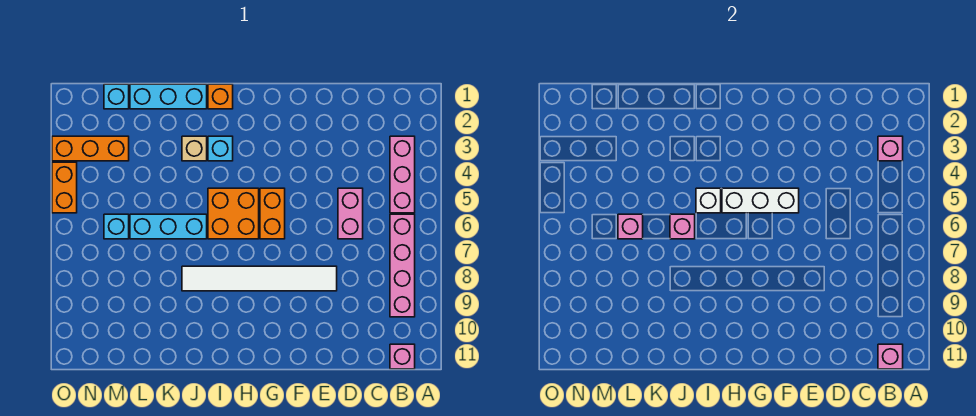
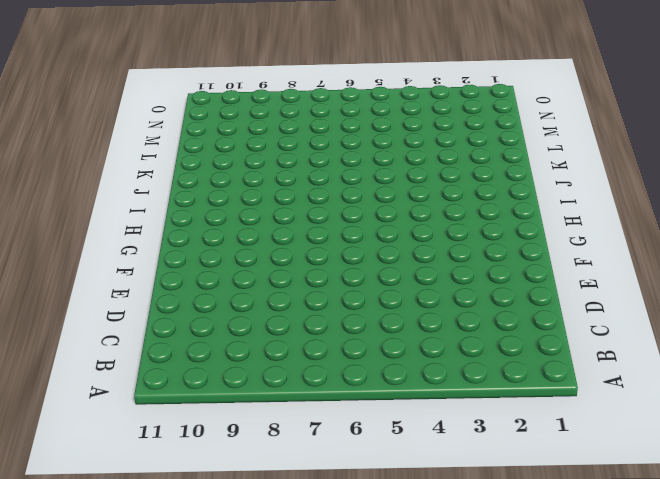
none -> pink brick B3:B5 level 1
none -> pink brick B6:B9 level 1
none -> pink brick B11 level 1

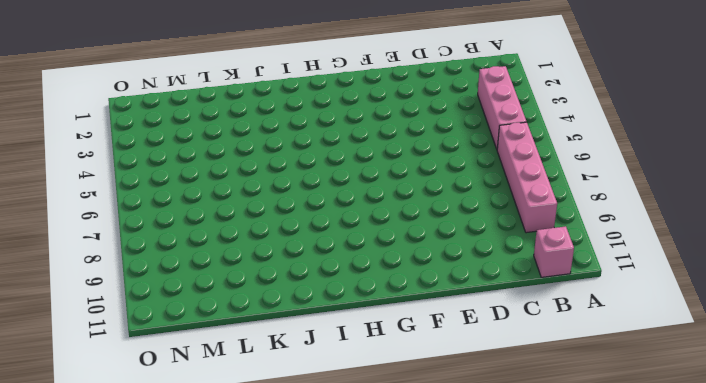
none -> pink brick D5:D6 level 1
none -> white tile E8:J8 level 1
none -> orange brick G5:G6 level 1

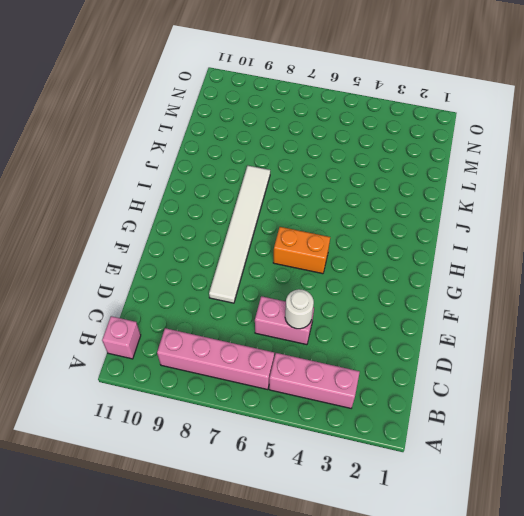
white round brick D5 level 2 -> none
none -> orange brick H5:I6 level 1
none -> orange brick I1 level 1
none -> cyan brick I3 level 1

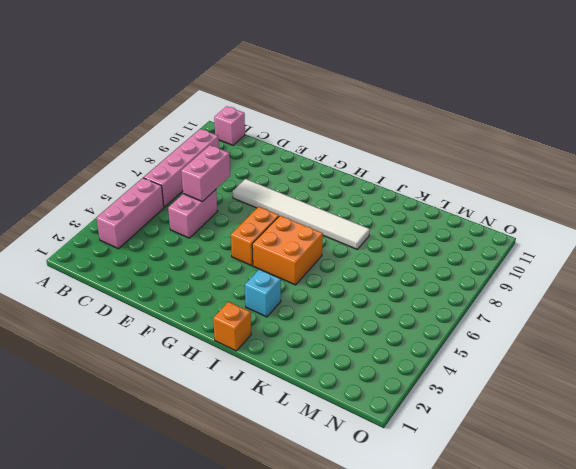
pink brick D6:D7 level 2 -> none
none -> cyan brick J1:L1 level 1
none -> tan brick J3 level 1
none -> cyan brick J6:L6 level 1

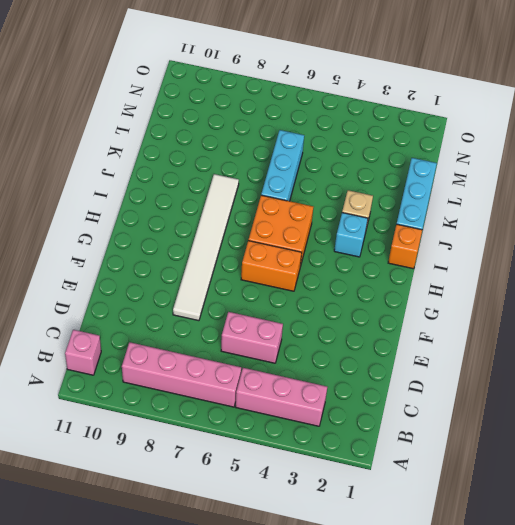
none -> cyan brick M1 level 1
none -> orange brick M3:O3 level 1
none -> cyan brick M6 level 1

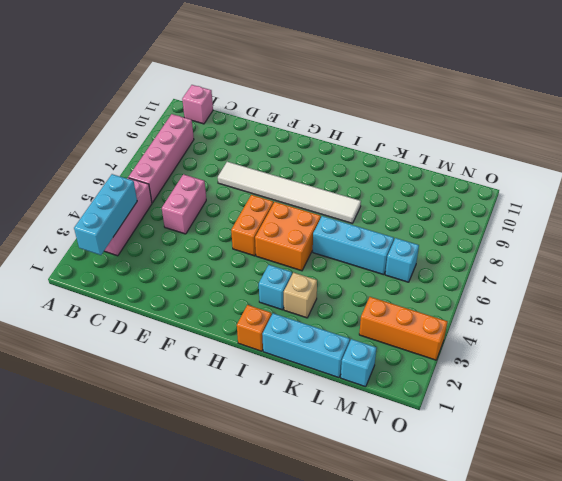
cyan brick B2:B4 level 2 -> pink brick B3 level 2
none -> orange brick O4:O5 level 1
none -> pink brick B11 level 2
none -> white brick F5:H5 level 2

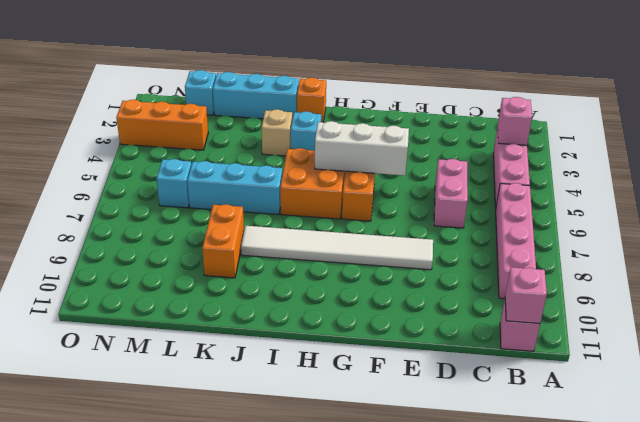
orange brick K8:K9 level 1 -> orange brick O4:O5 level 1
none -> white brick I5 level 2
none -> pink brick J6 level 2
none -> pink brick L6 level 2

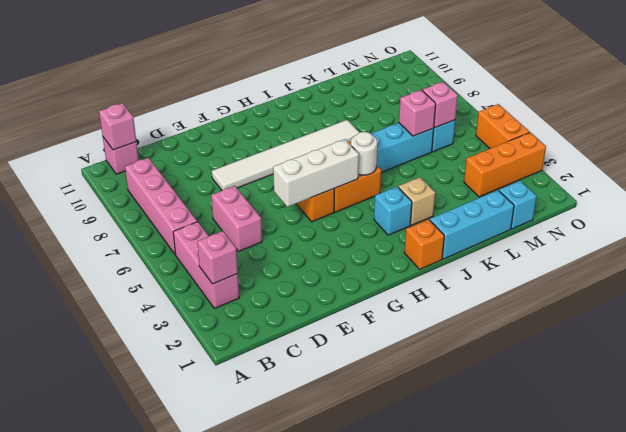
white round brick I5 level 2 -> white brick I5 level 2
pink brick M6 level 2 -> pink brick J6 level 2

